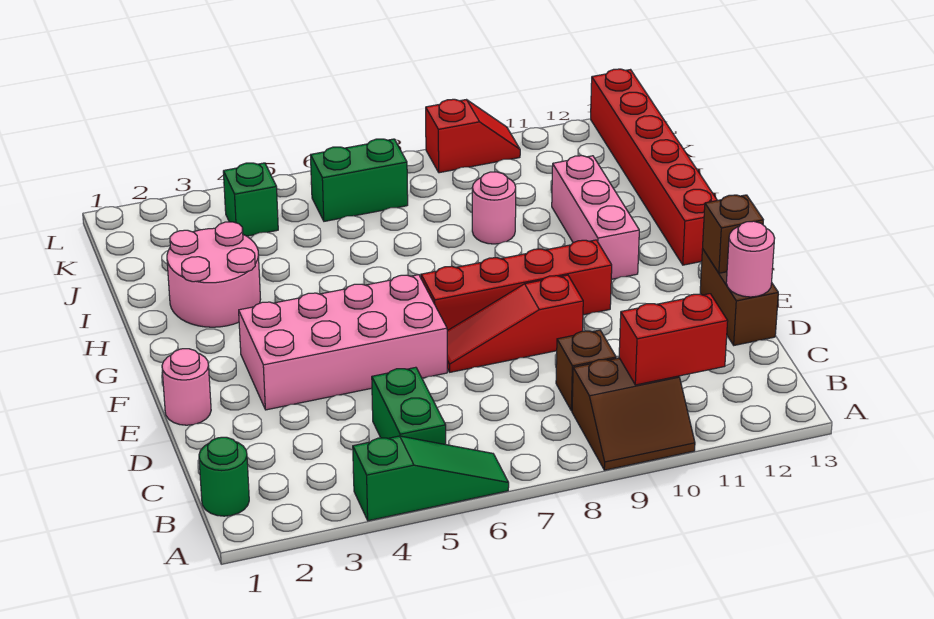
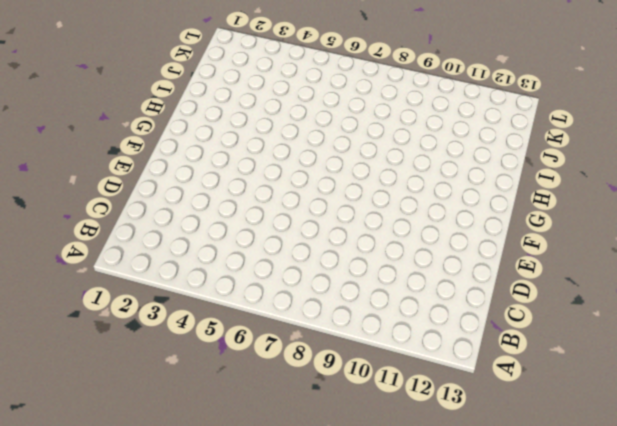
none -> green slope A4:A6 level 1 top 4
none -> brown slope A9:B10 level 1 top B
none -> green round brick B1 level 1

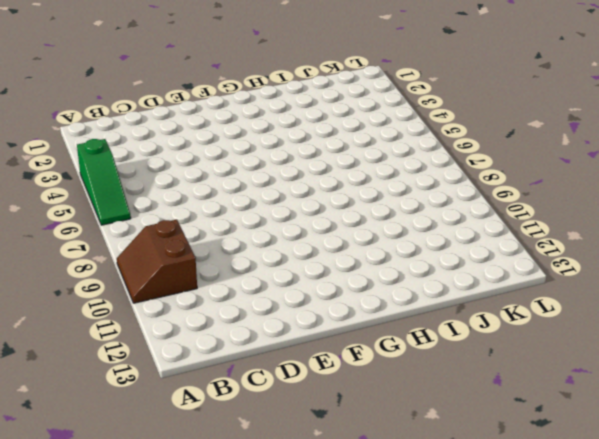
none -> green round brick B1 level 1
none -> green brick B5:C5 level 1
none -> brown brick C9 level 1

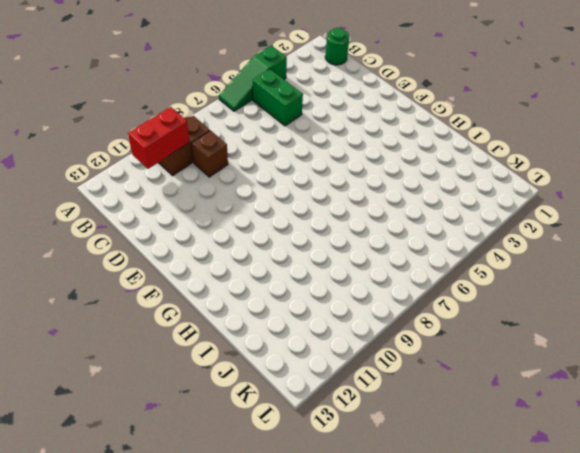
none -> brown brick D13:E13 level 1
none -> pink round brick E1 level 1
none -> pink brick E3:F6 level 1

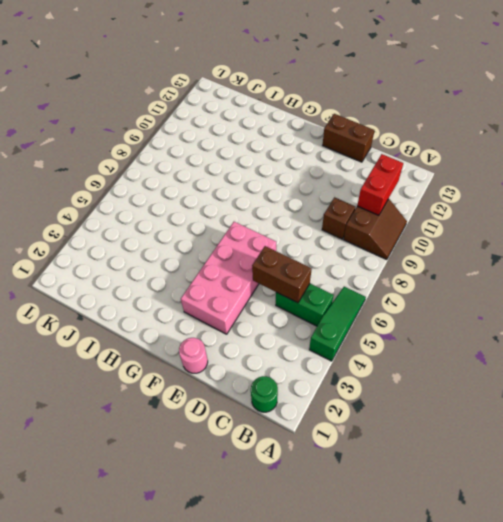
brown brick C5:D5 level 2 -> none
none -> red slope E7:E9 level 1 top 9
none -> red brick F7:F10 level 1
none -> pink brick G11:I11 level 1

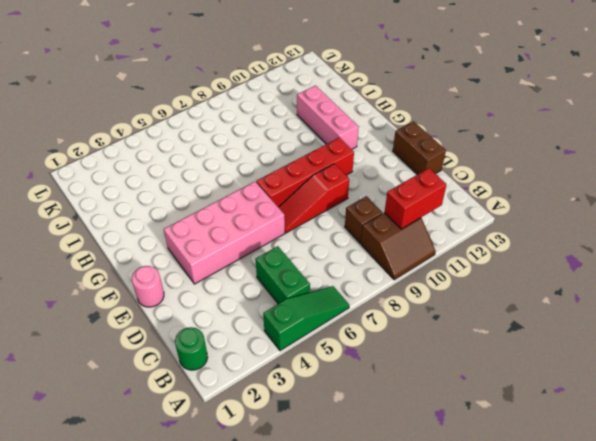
none -> red brick G13:L13 level 1
none -> pink round brick H2:I3 level 1
none -> pink round brick I9 level 1

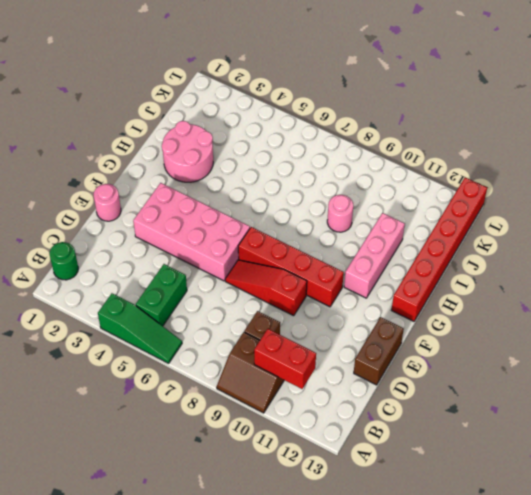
none -> green brick K4 level 1
none -> green brick K6:K7 level 1
none -> red slope L9:L10 level 1 top 9

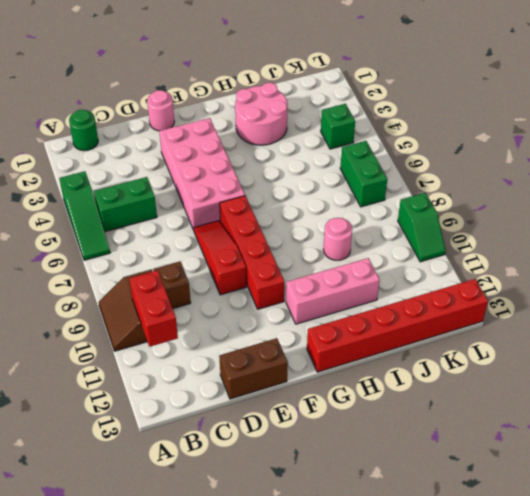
green slope L9:L10 level 1 top 9 -> red slope L9:L10 level 1 top 9
none -> pink round brick D13 level 2
none -> brown brick E13 level 2

